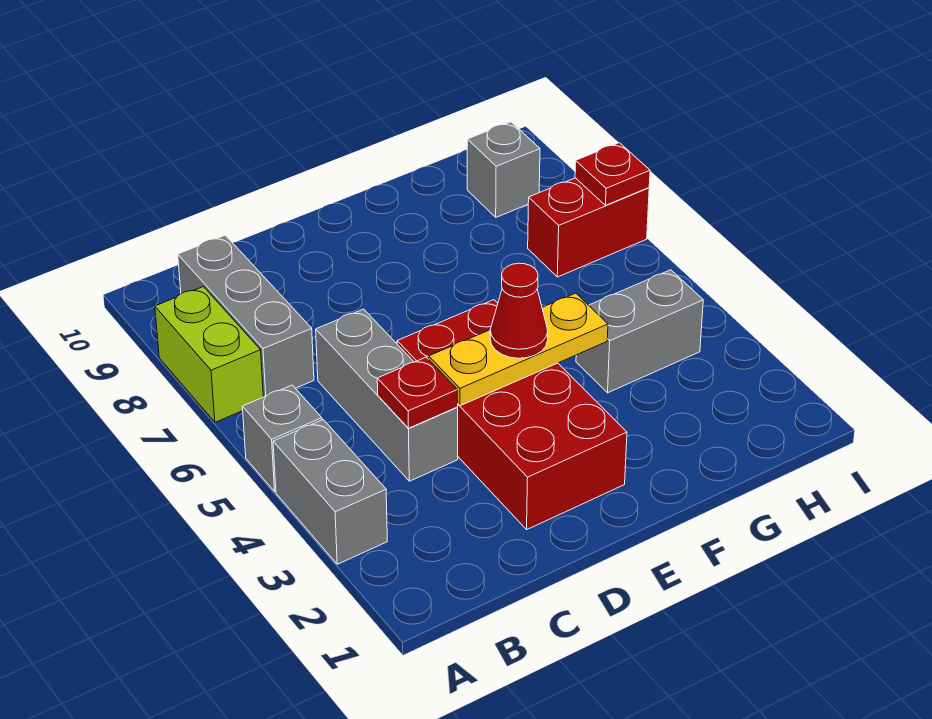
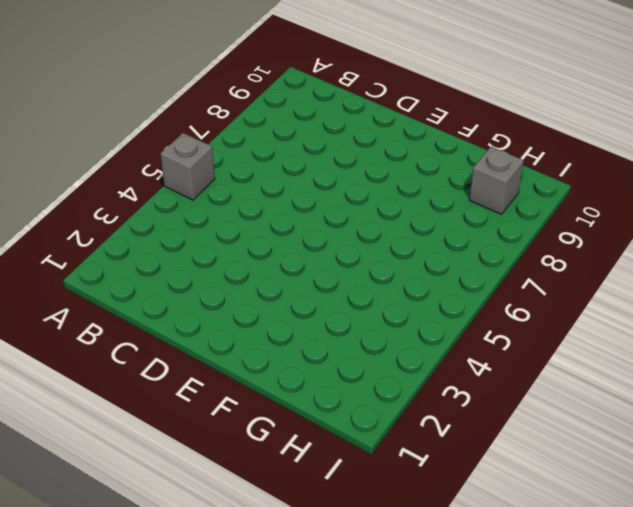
none -> grey brick A3:A4 level 1
none -> lime brick A7:A8 level 1
none -> grey brick B7:B9 level 1

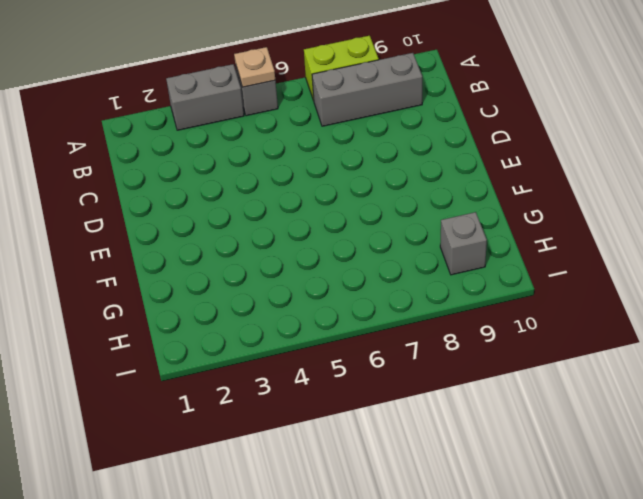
tan plate A5 level 2 -> none
none -> grey brick C4:C6 level 1
none -> red brick D2:E5 level 1
none -> grey brick G4:H4 level 1

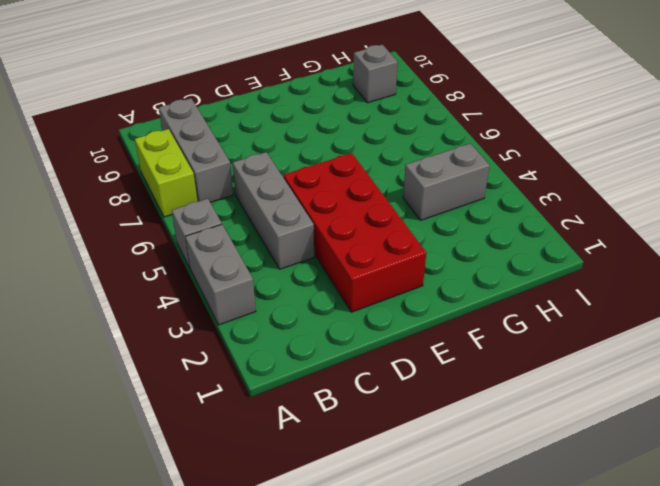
none -> red brick H7:I7 level 1
none -> red plate C4 level 2
none -> yellow plate D4:F4 level 2

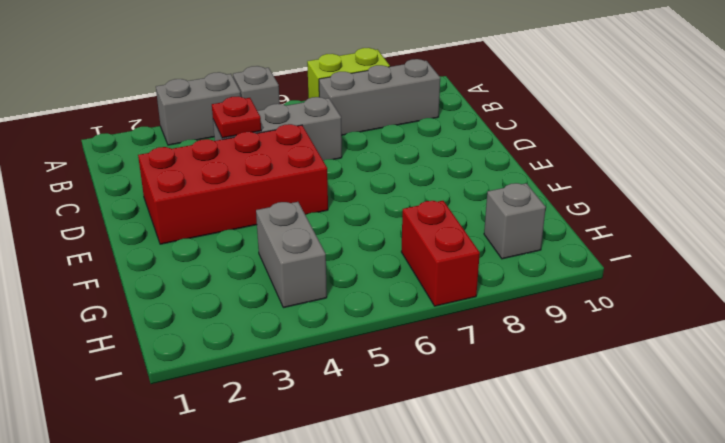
none -> yellow plate D4:F4 level 2
none -> red plate I7 level 2
none -> red cone E4 level 3

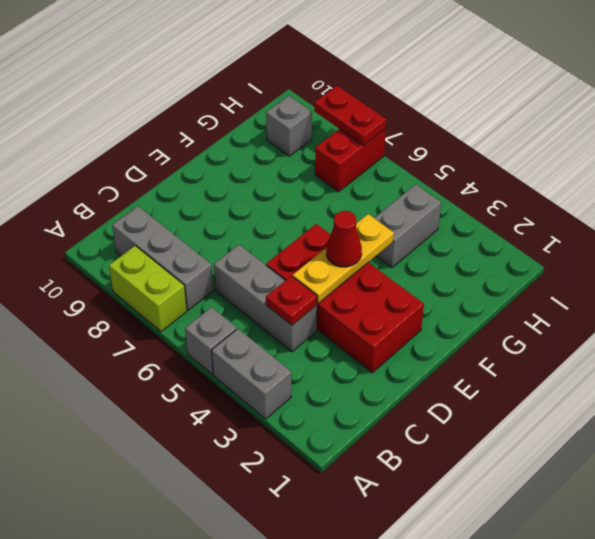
red plate I7:I8 level 2 -> red plate I7 level 2

